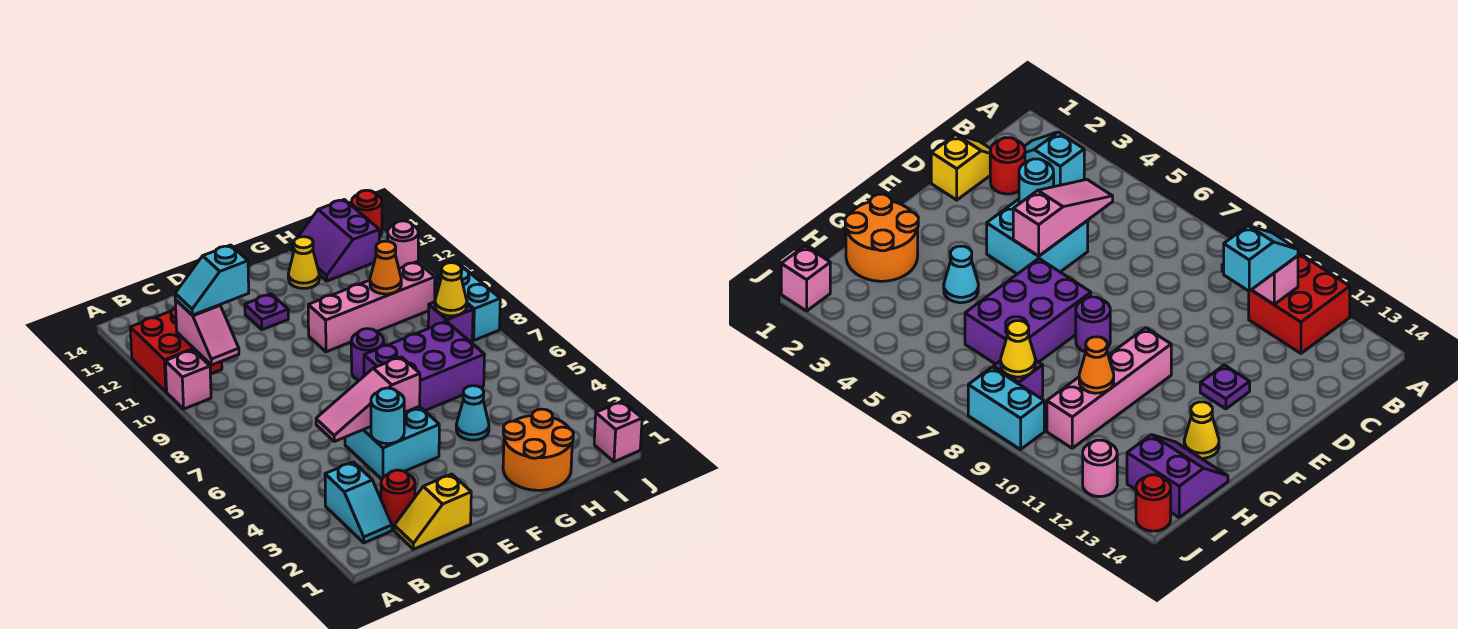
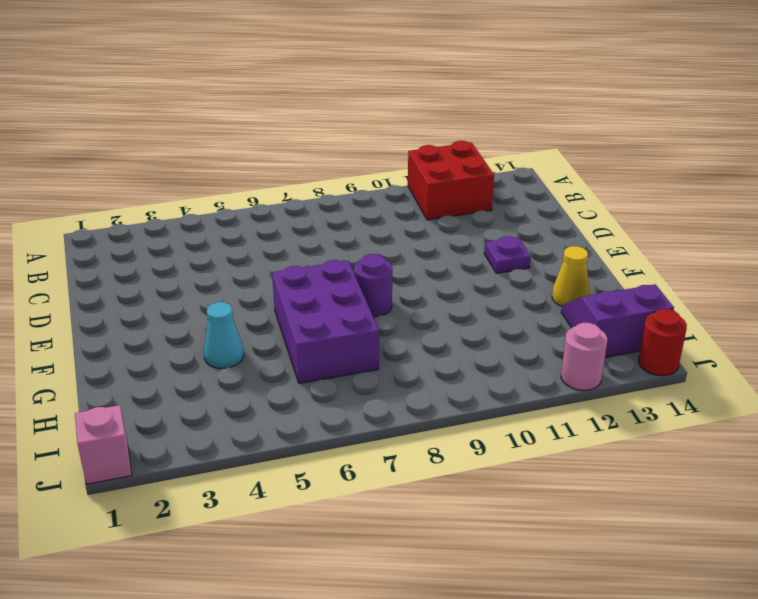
none -> pink brick A10 level 1
none -> cyan slope B2:B3 level 1 top 3
none -> yellow slope C1:D1 level 1 top D

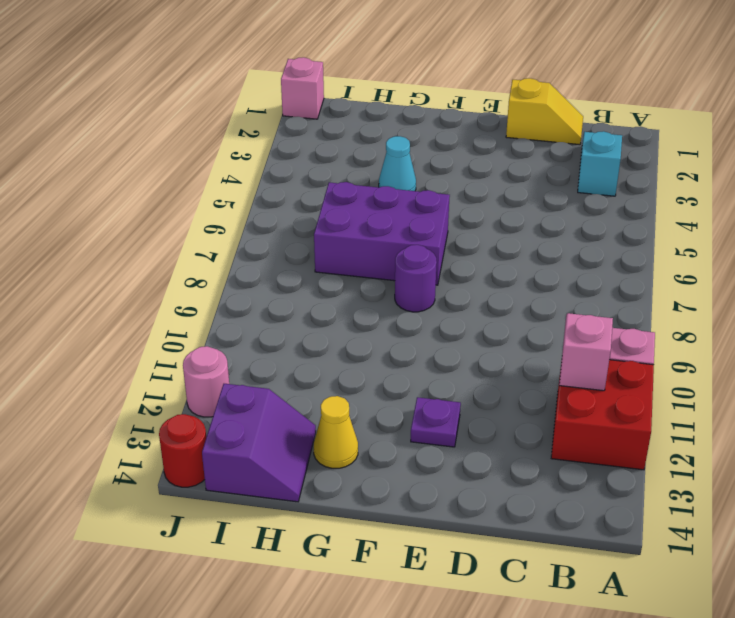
none -> red round brick C2 level 1
none -> cyan brick D4:E5 level 1
none -> pink brick F10:I10 level 1

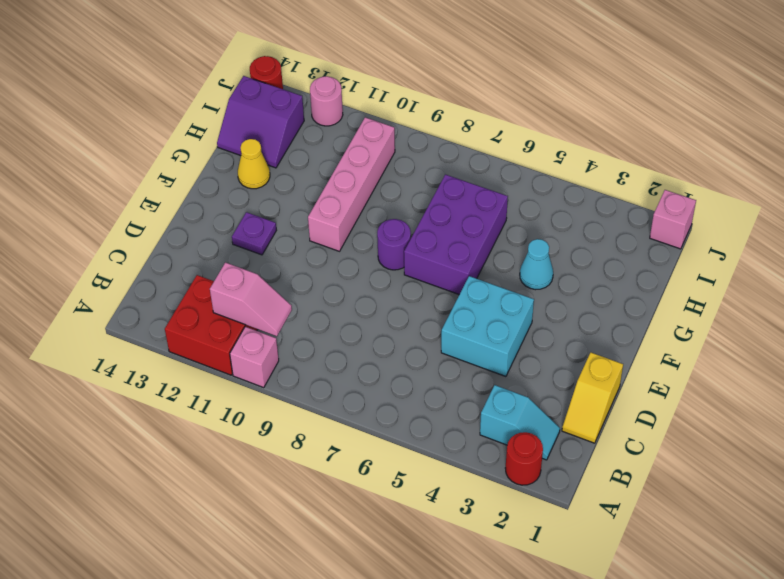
red round brick A2 level 1 -> red round brick C2 level 1
none -> orange round brick G1:H2 level 1
none -> purple brick I8 level 1
none -> cyan brick J8:J9 level 1

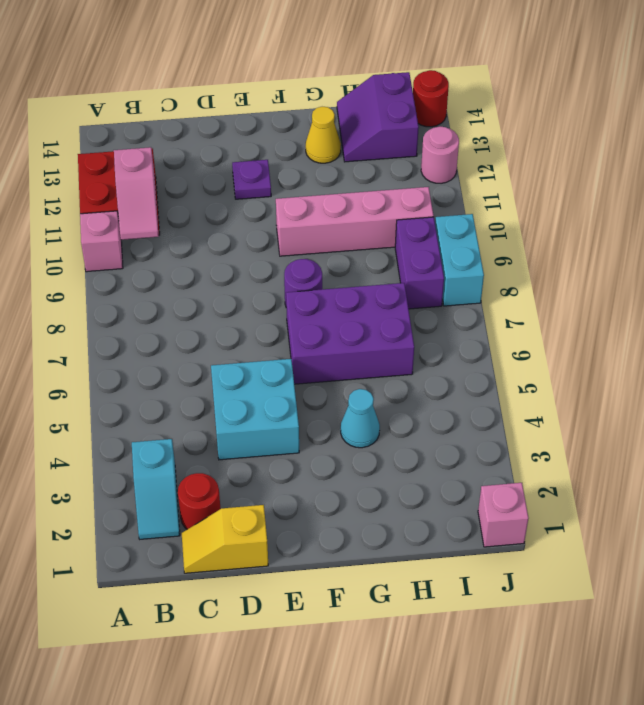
purple brick I8:I9 level 1 -> purple brick I8 level 1
none -> orange round brick G1:H2 level 1
none -> pink slope C5:E5 level 2 top E
none -> cyan round brick D4 level 2

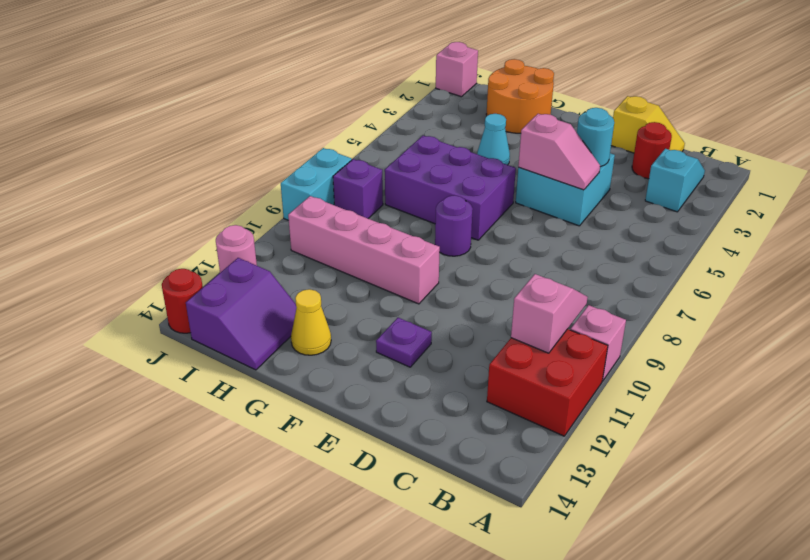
pink slope D5:E5 level 2 top E -> pink slope C5:E5 level 2 top E
none -> orange cone H10 level 2
none -> yellow cone I8 level 2
none -> cyan slope B11:C11 level 3 top C

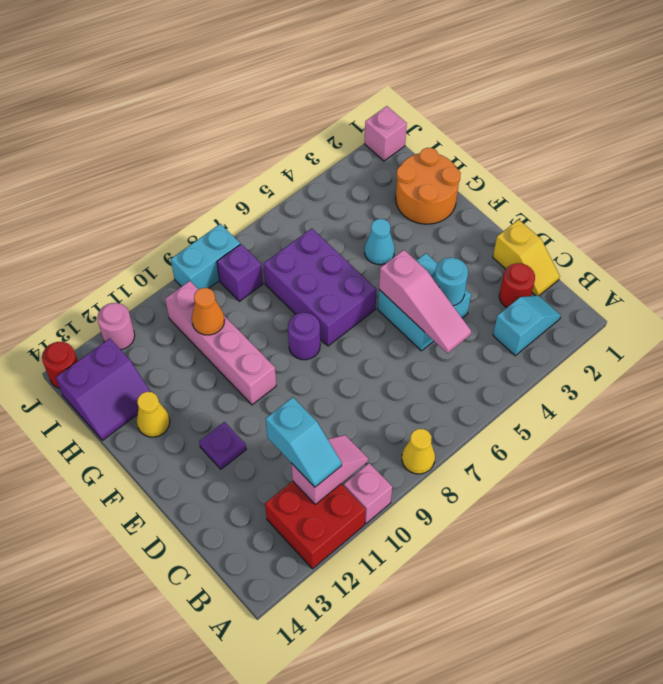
yellow cone A8 level 1 -> yellow cone I8 level 2

